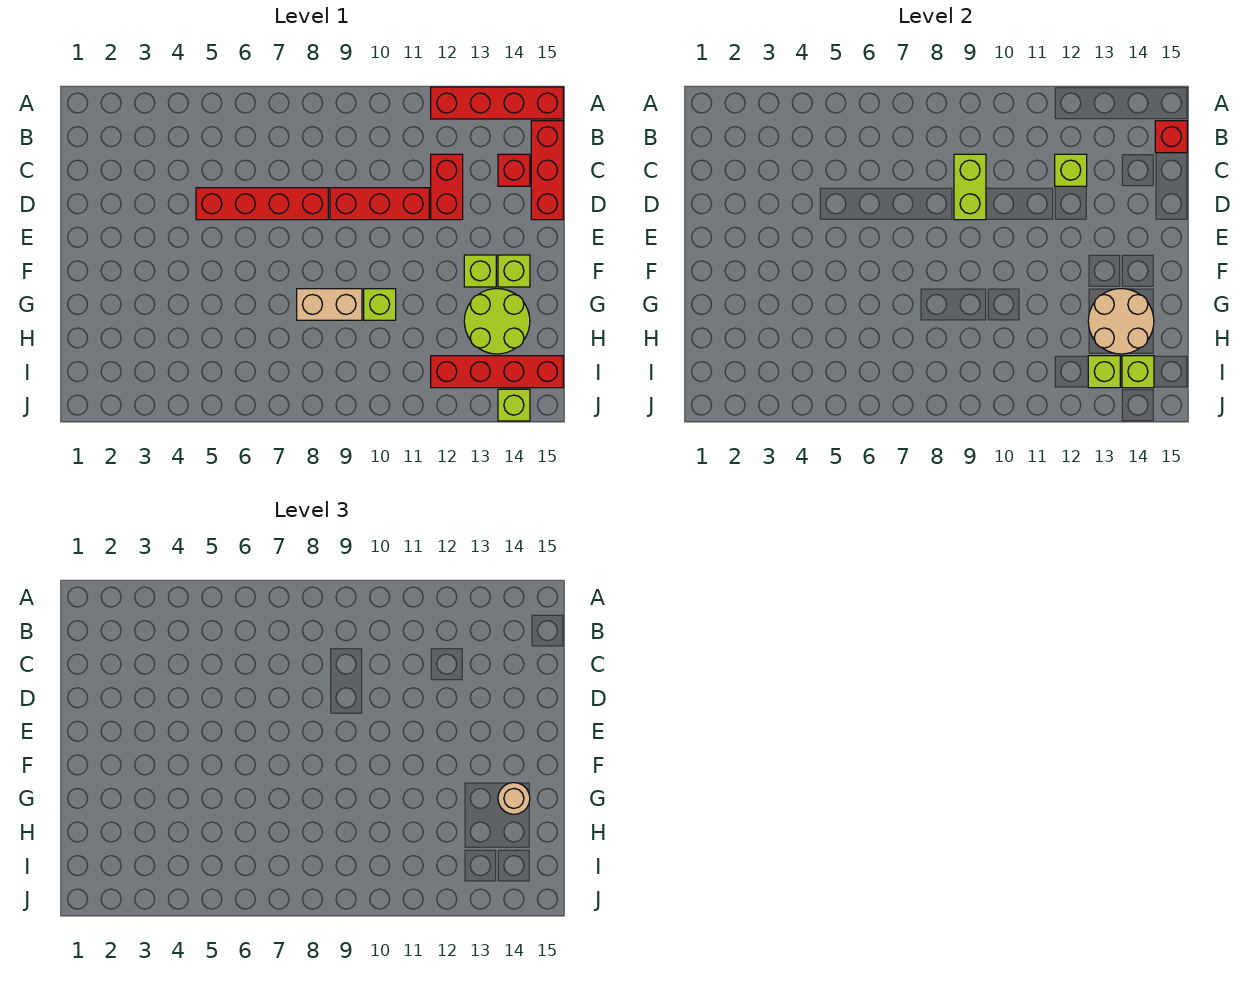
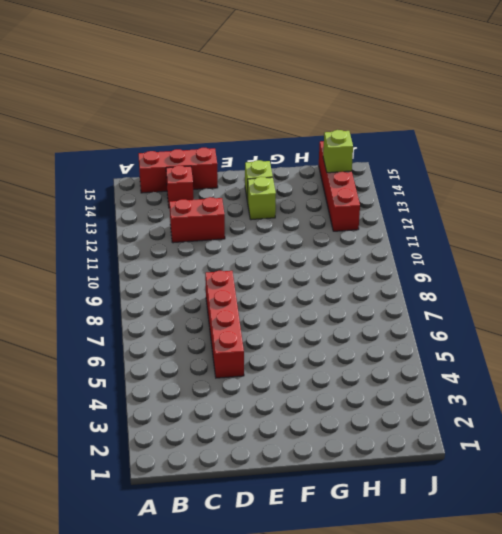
none -> red brick A12:A15 level 1
none -> red brick D9:D11 level 1
none -> tan brick G8:G9 level 1

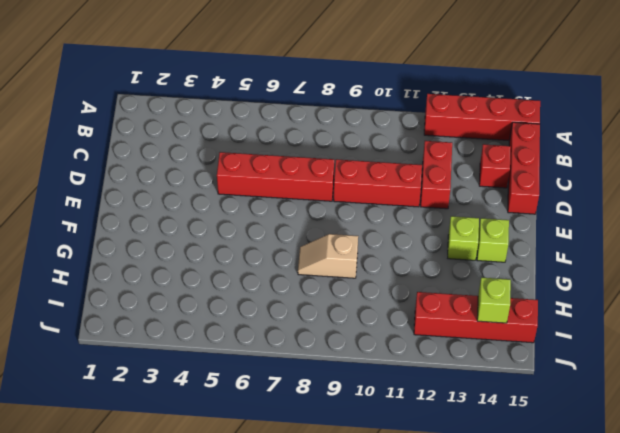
tan slope G8:G9 level 1 top 9 -> tan brick G8:G9 level 1
none -> lime brick G10 level 1
none -> lime round brick G13:H14 level 1
none -> lime brick J14 level 1

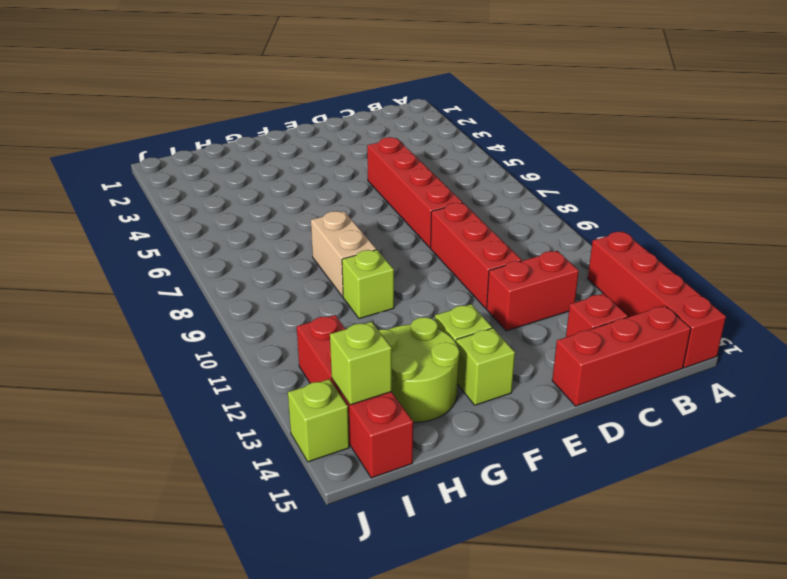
none -> red brick B15 level 2
none -> lime brick C9:D9 level 2
none -> lime brick C12 level 2

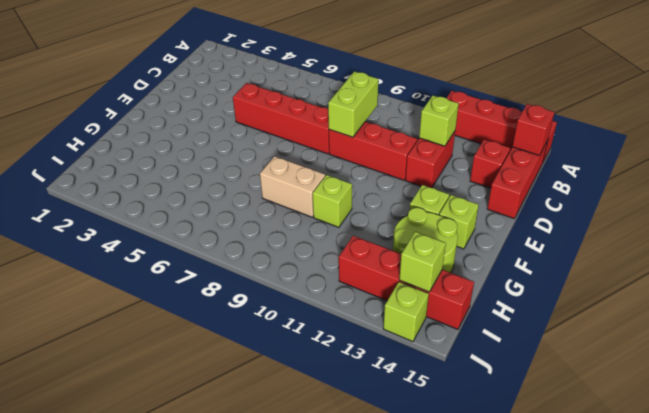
none -> tan round brick G13:H14 level 2
none -> lime brick I13 level 2
none -> tan round brick G14 level 3

